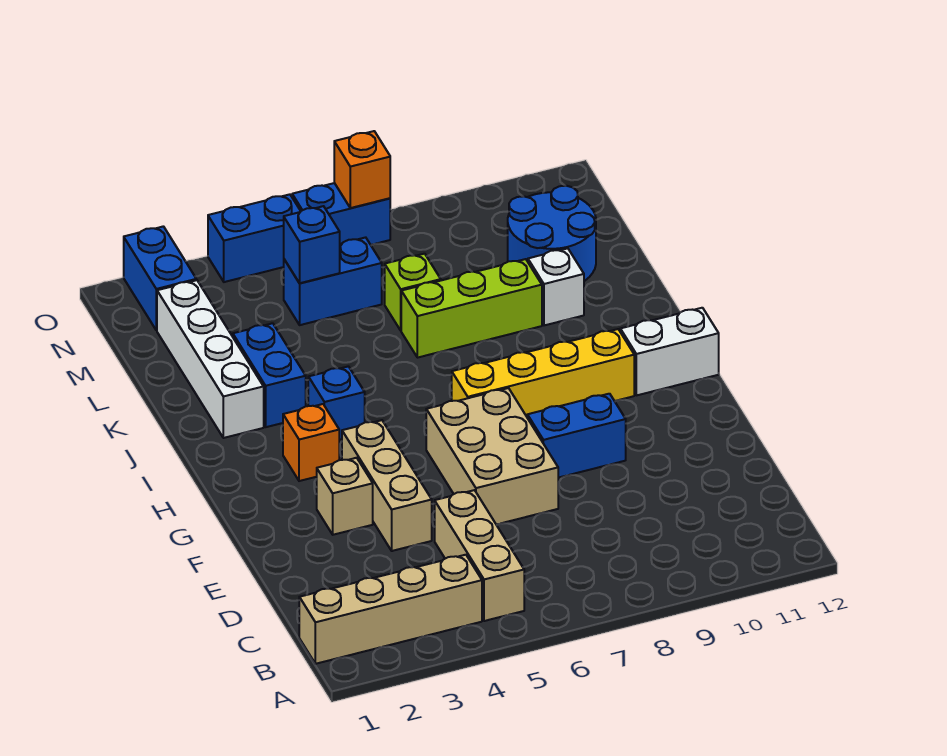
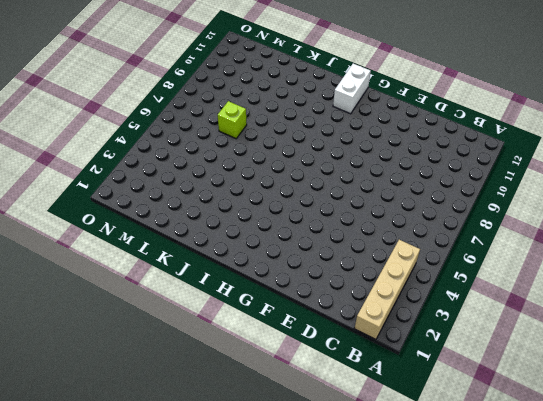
none -> tan brick B5:D5 level 1
none -> tan brick E4:G4 level 1
none -> tan brick E6:G7 level 1

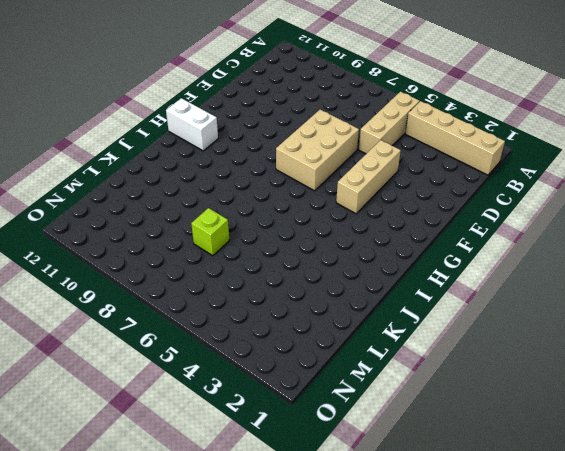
none -> tan brick F3 level 1
none -> blue brick F8:F9 level 1
none -> orange brick H3 level 1

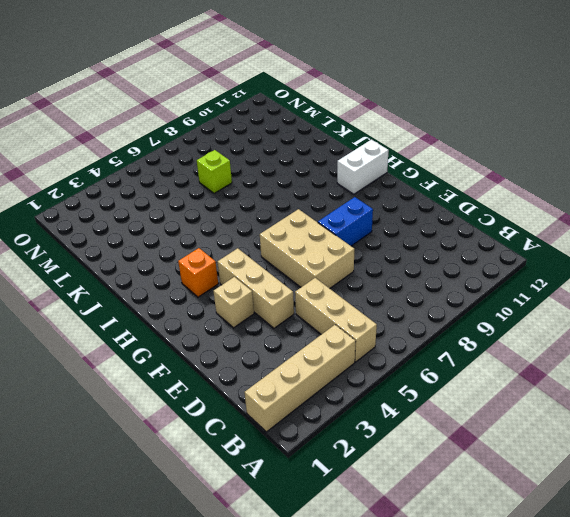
none -> yellow brick H7:H10 level 1
none -> blue brick I4 level 1
none -> white brick J2:M2 level 1

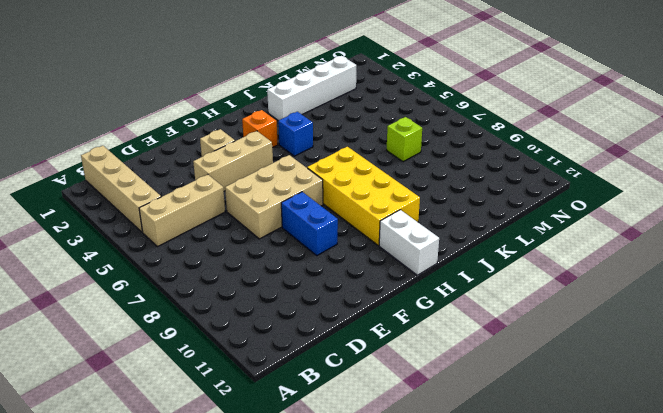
yellow brick H7:I10 level 1 -> yellow brick H7:H10 level 1
none -> blue brick J3:K3 level 1
none -> lime brick K7:K9 level 1
none -> white brick K10 level 1

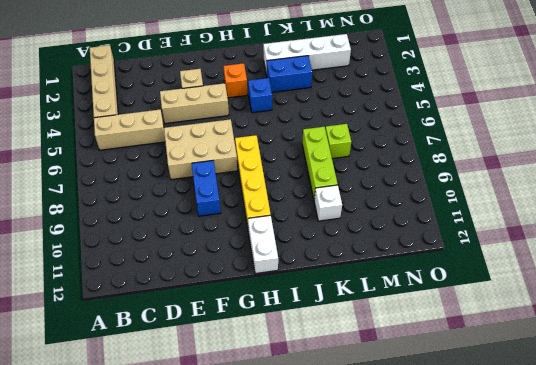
none -> blue round brick L10:M11 level 1
none -> blue brick M5:M6 level 1
none -> blue brick N2:O2 level 1

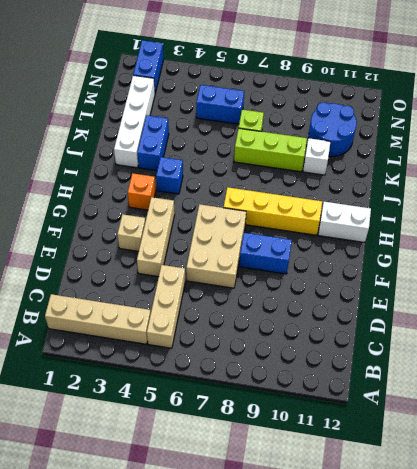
none -> blue brick O4:O5 level 1
none -> blue brick O6:O7 level 1
none -> blue brick M5 level 2

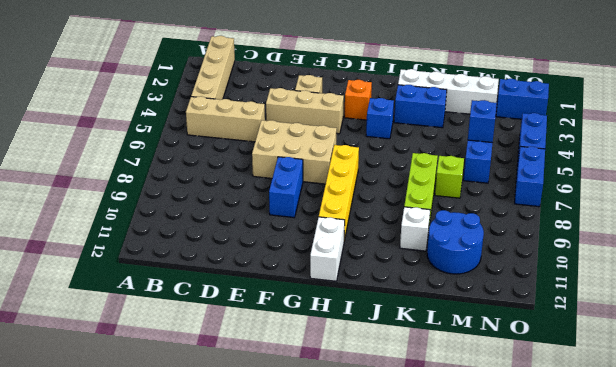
none -> orange brick O7 level 2

